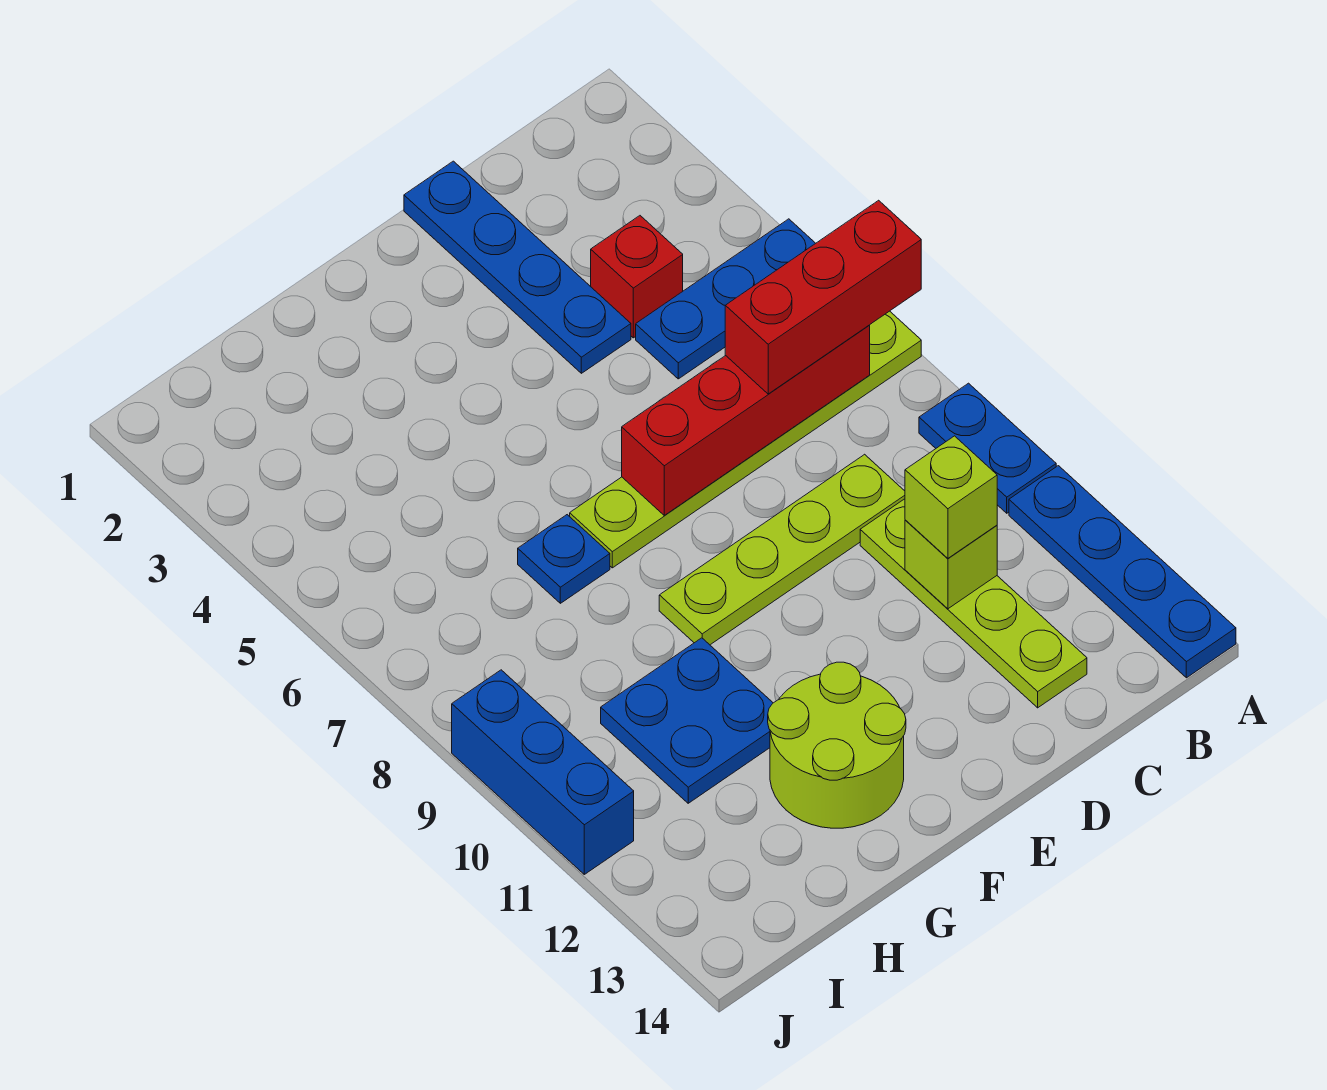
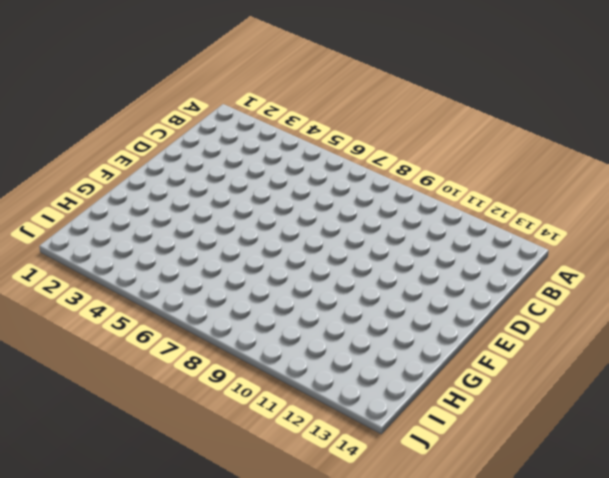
none -> blue plate A5:C5 level 1
none -> lime plate A7:F7 level 1
none -> blue plate A9:A10 level 1

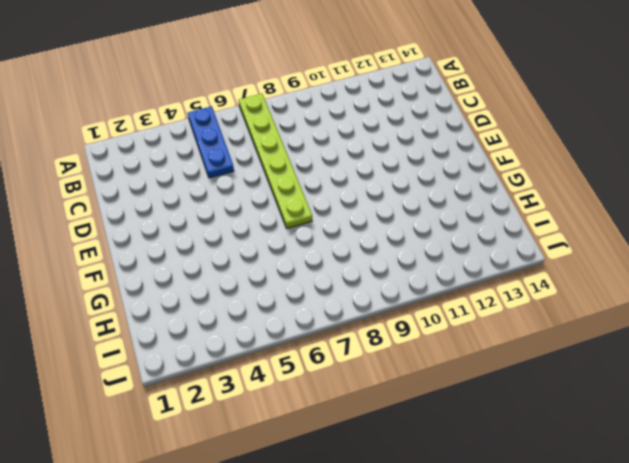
none -> blue plate A9:A10 level 1
none -> blue plate A11:A14 level 1
none -> red brick C4 level 1

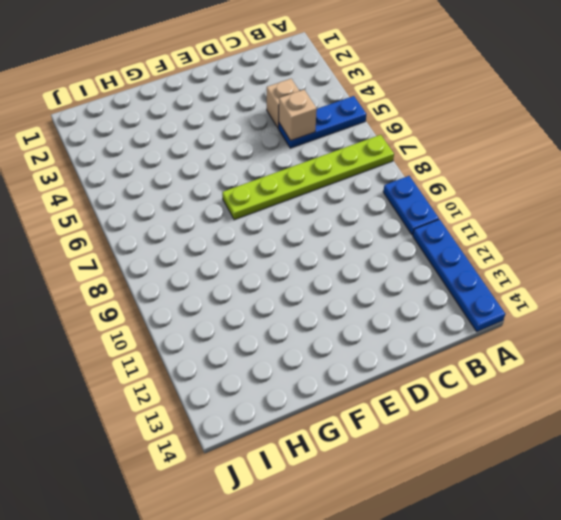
tan brick C4 level 1 -> red brick C4 level 1
tan brick C5 level 2 -> none
none -> lime plate C9:F9 level 1
none -> lime plate C10:C13 level 1
none -> blue plate D1:D4 level 1

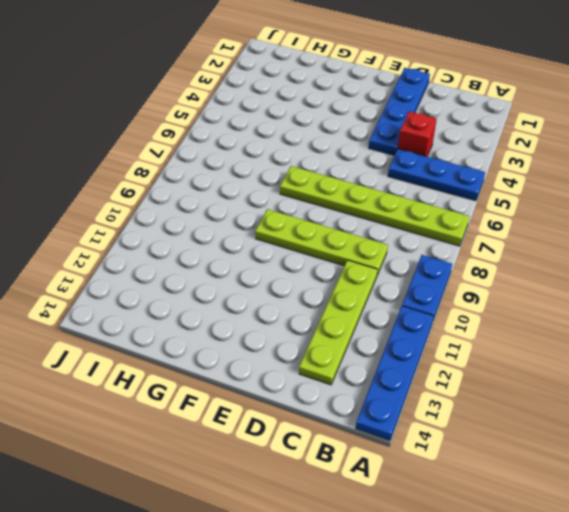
none -> lime round brick F12:G13 level 1
none -> blue plate G7 level 1
none -> blue plate G10:H11 level 1

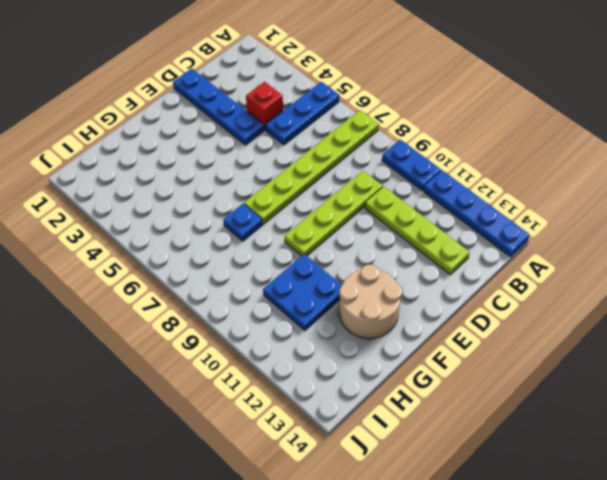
tan round brick F12:G13 level 1 -> lime round brick F12:G13 level 1
none -> blue brick J9:J11 level 1
none -> red brick B7:E7 level 2
none -> lime brick C11 level 2

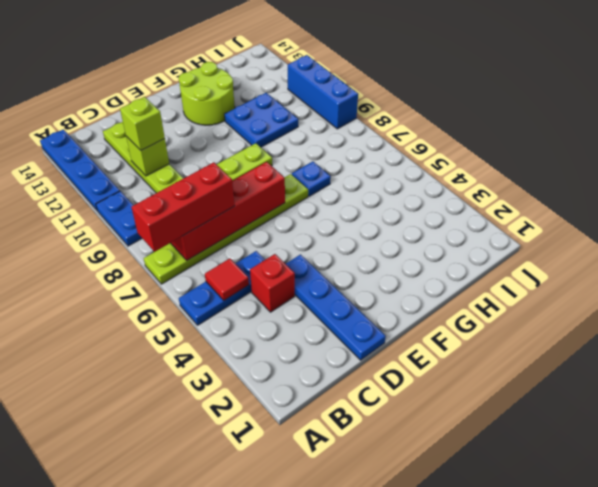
red tile B5 level 2 -> none

